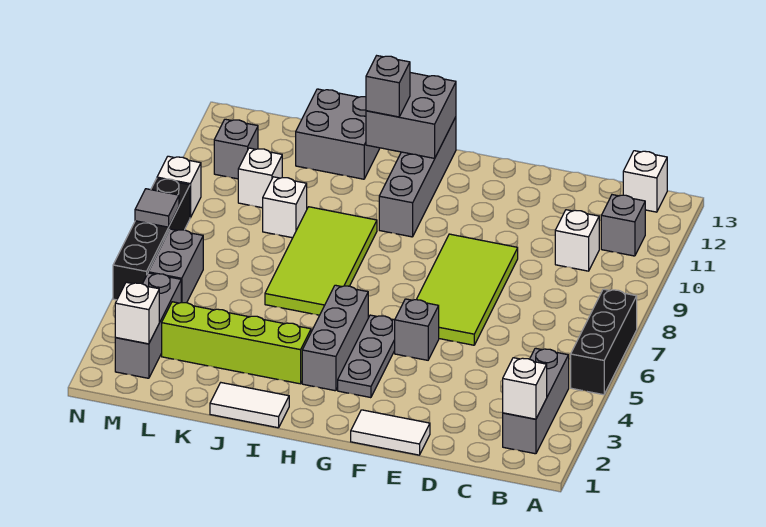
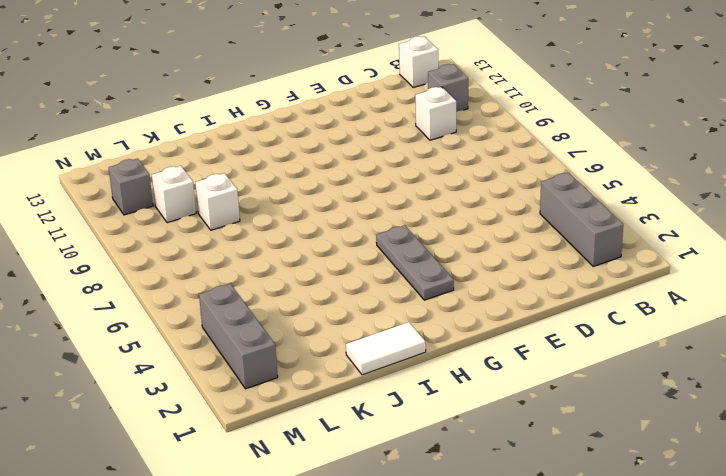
none -> black brick A5:A7 level 1
none -> white tile E1:F1 level 1
none -> lime tile E6:F9 level 1

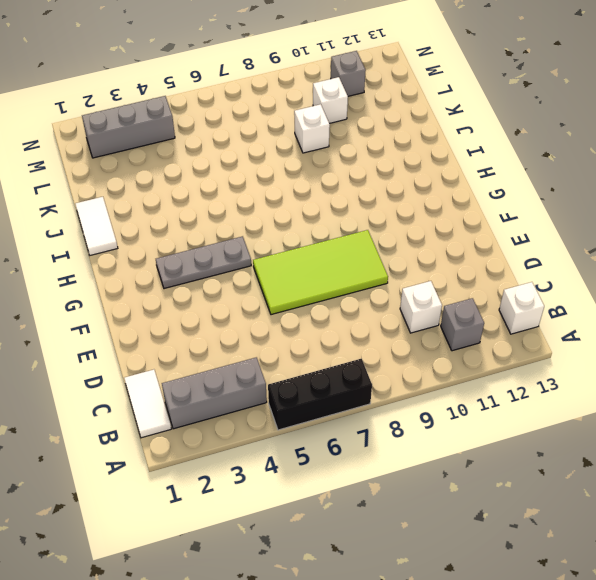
white tile B1:C1 level 1 -> white tile E1:F1 level 1
none -> grey brick F5 level 1
none -> grey brick H3:H5 level 1
none -> grey brick H10:H13 level 1

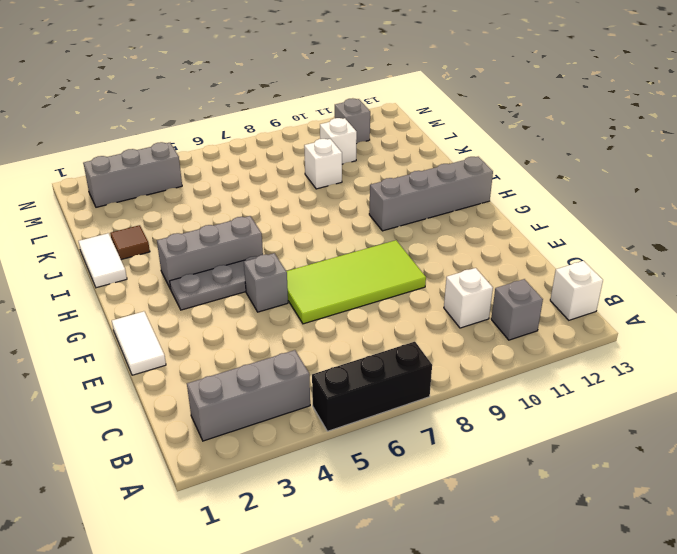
brown tile J2 level 1 -> none
none -> lime brick I3:L3 level 1
none -> lime tile I6:J9 level 1
none -> grey brick J12:K13 level 1

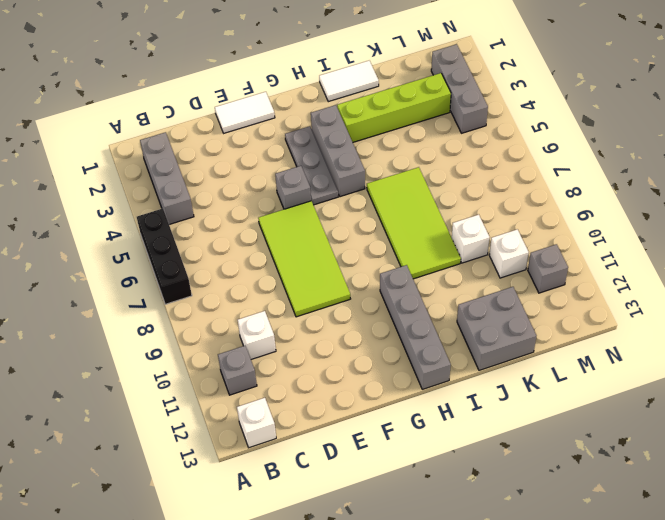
none -> grey brick M5:M6 level 1
none -> black brick N5:N8 level 1
none -> white brick N9 level 1

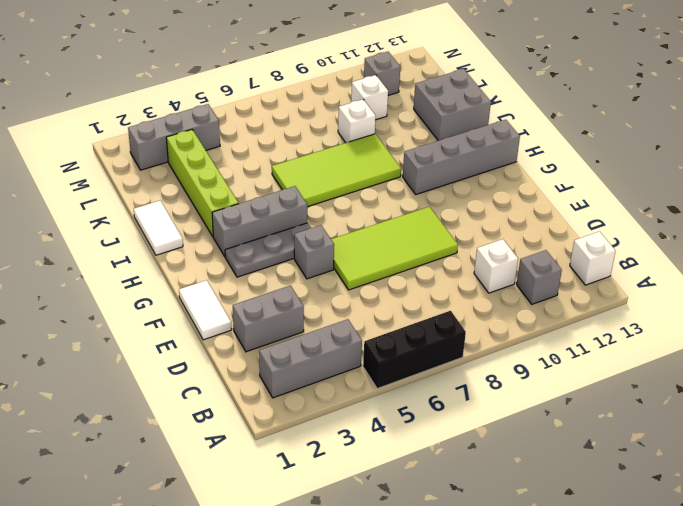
grey brick D2:D3 level 1 -> grey brick M5:M6 level 1
none -> black brick N5:N8 level 1
none -> white brick N9 level 1
none -> white brick B2 level 2

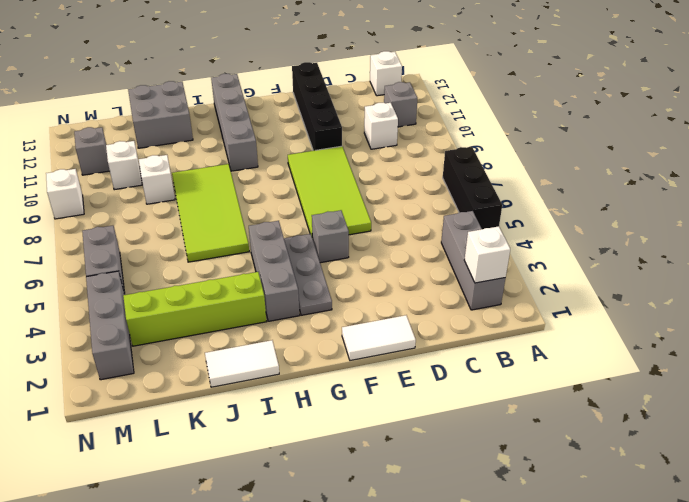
black brick E10:E13 level 1 -> black brick N5:N8 level 1
none -> grey brick H12:I13 level 2
none -> white brick M2 level 2
none -> grey tile N7 level 2

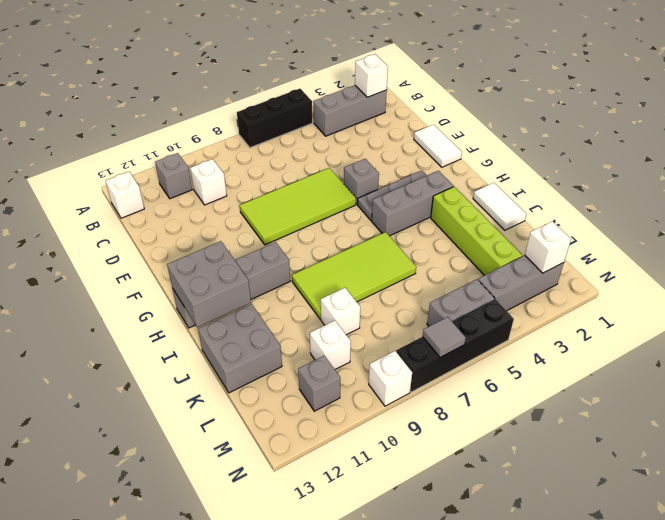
none -> grey brick I12 level 3

